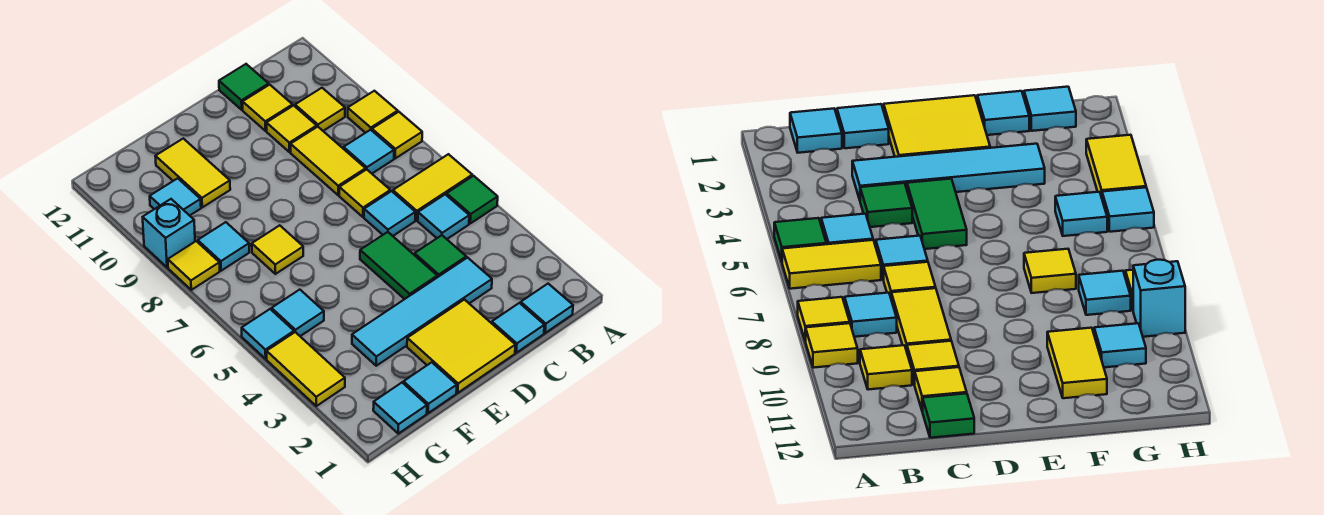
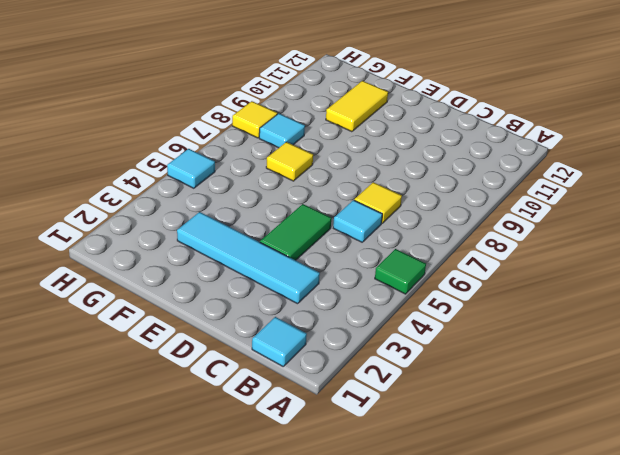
none -> yellow tile A6:B6 level 1
none -> yellow tile A8 level 1
none -> yellow tile A9 level 1
none -> cyan tile B5 level 1

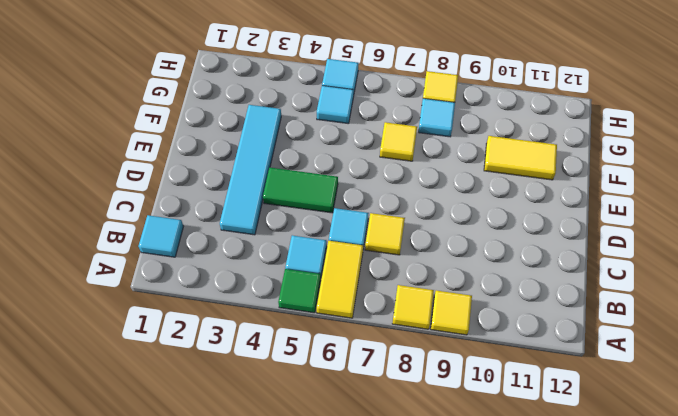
none -> cyan tile B8 level 1
none -> yellow tile B10 level 1
none -> cyan tile C1 level 1
none -> green tile C4 level 1

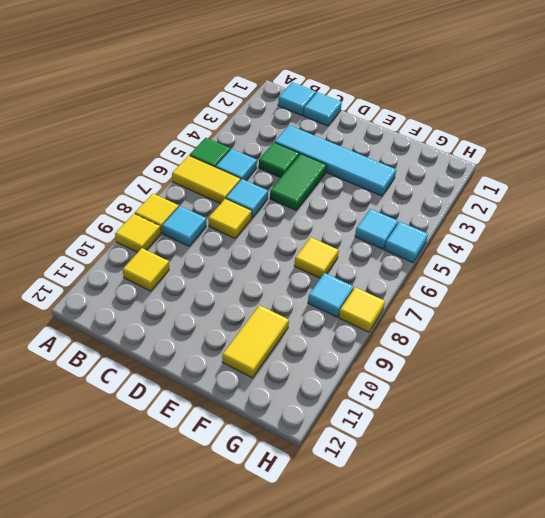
none -> yellow tile C8:C9 level 1
none -> yellow tile C10 level 1
none -> yellow tile C11 level 1
none -> green tile C12 level 1

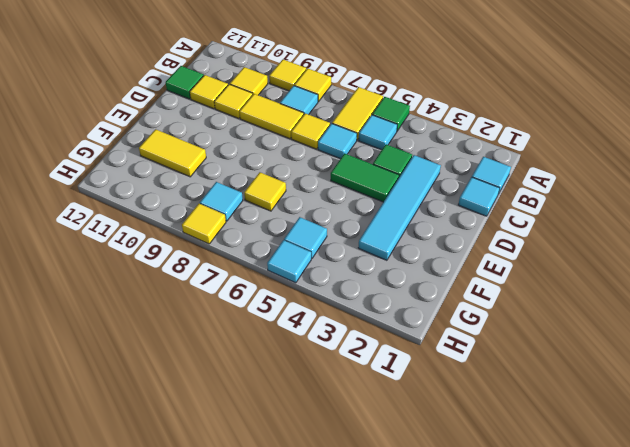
none -> yellow tile D1:E2 level 1
none -> cyan tile F1 level 1
none -> cyan tile G1 level 1
none -> cyan tile G10 level 1

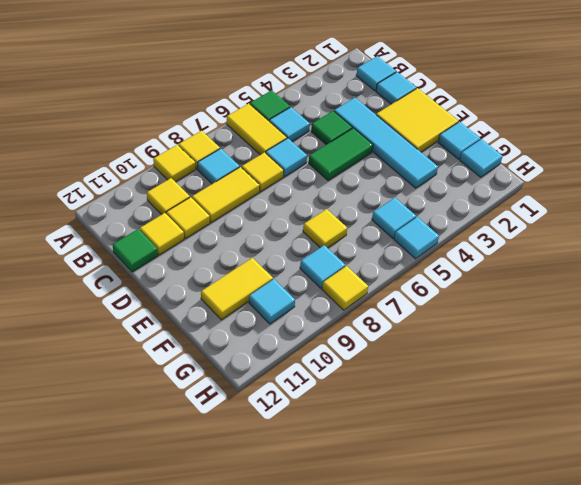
none -> yellow tile H3:H4 level 1
none -> cyan brick H9 level 1

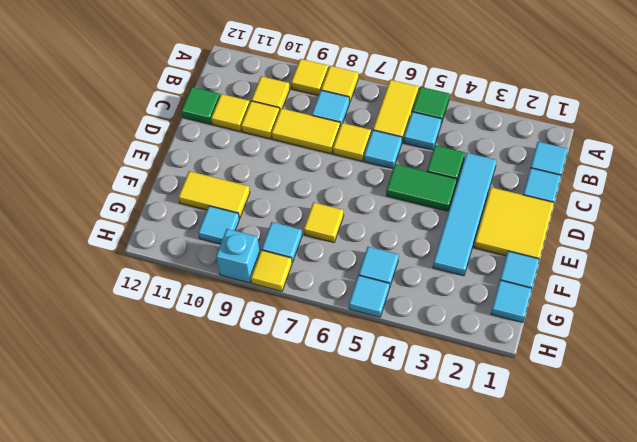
none -> yellow tile H3:H4 level 1

